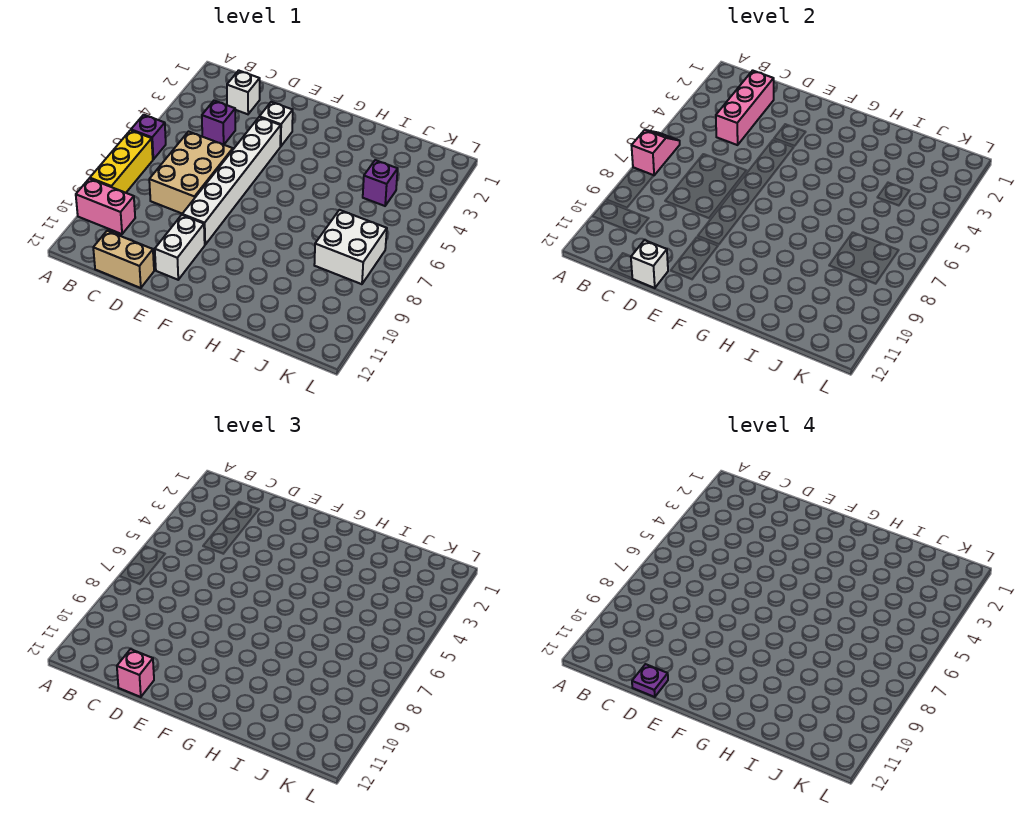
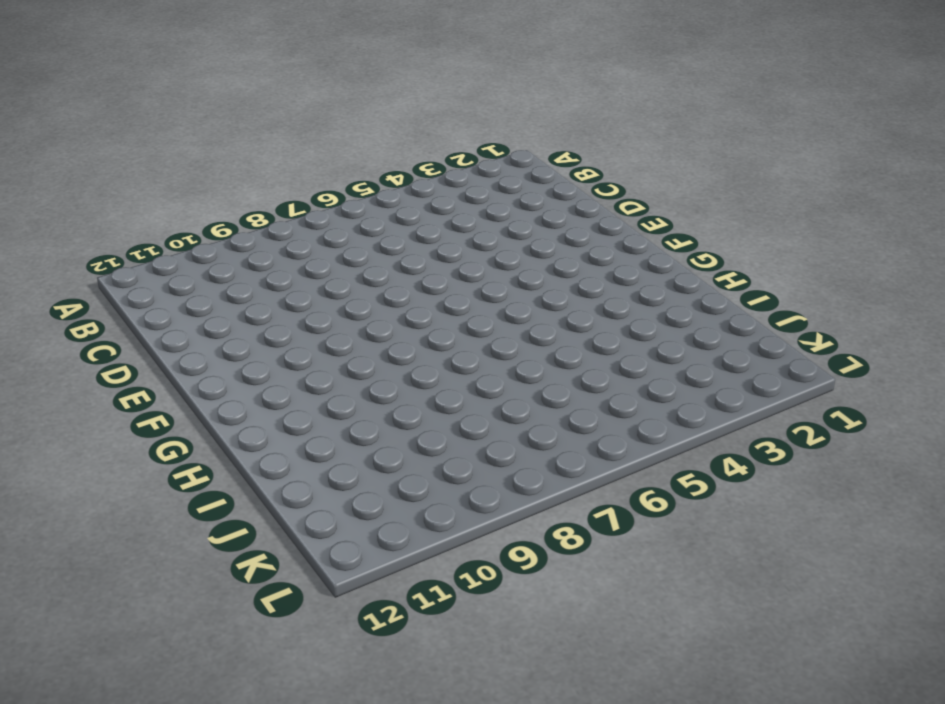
none -> purple brick A6 level 1
none -> yellow brick A7:A9 level 1
none -> pink brick A10:B10 level 1

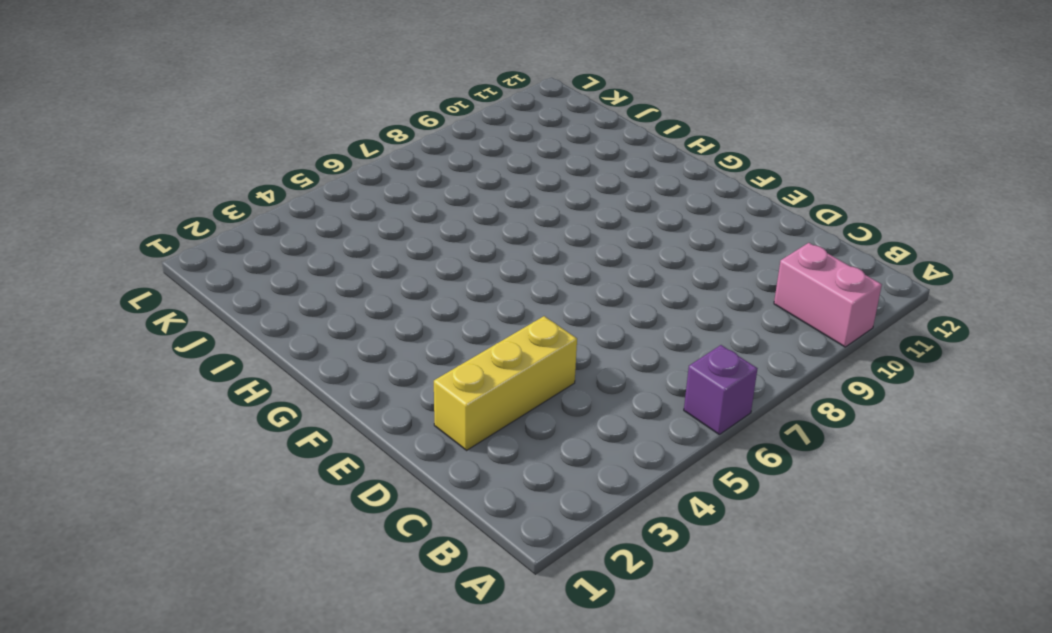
yellow brick D2:D4 level 1 -> yellow brick A7:A9 level 1
none -> white brick C2 level 1
none -> purple brick C4 level 1
none -> tan brick C6:D8 level 1

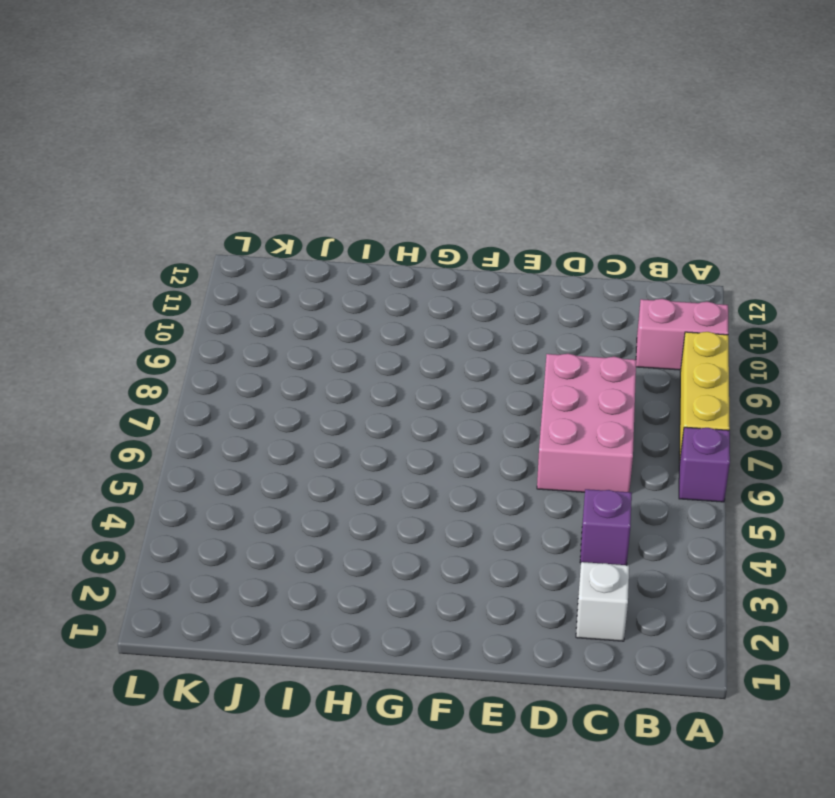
pink brick C6:D8 level 1 -> tan brick C6:D8 level 1
none -> tan brick C12:D12 level 1
none -> white brick E3 level 1
none -> white brick E4:E9 level 1

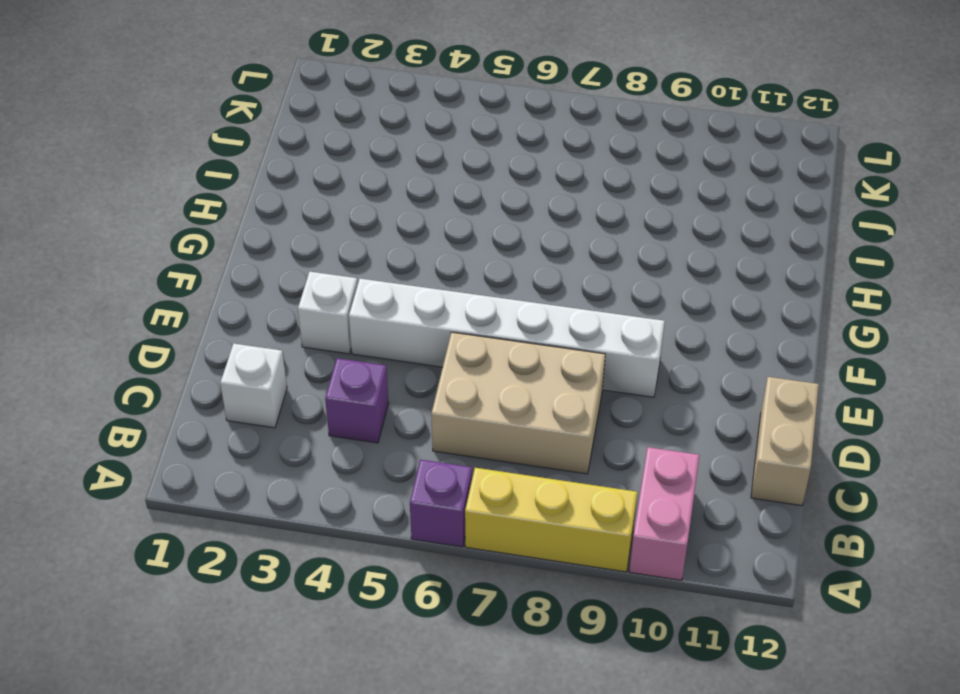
none -> white brick E10:E11 level 1
none -> purple brick J4 level 1
none -> white brick J7:K8 level 1

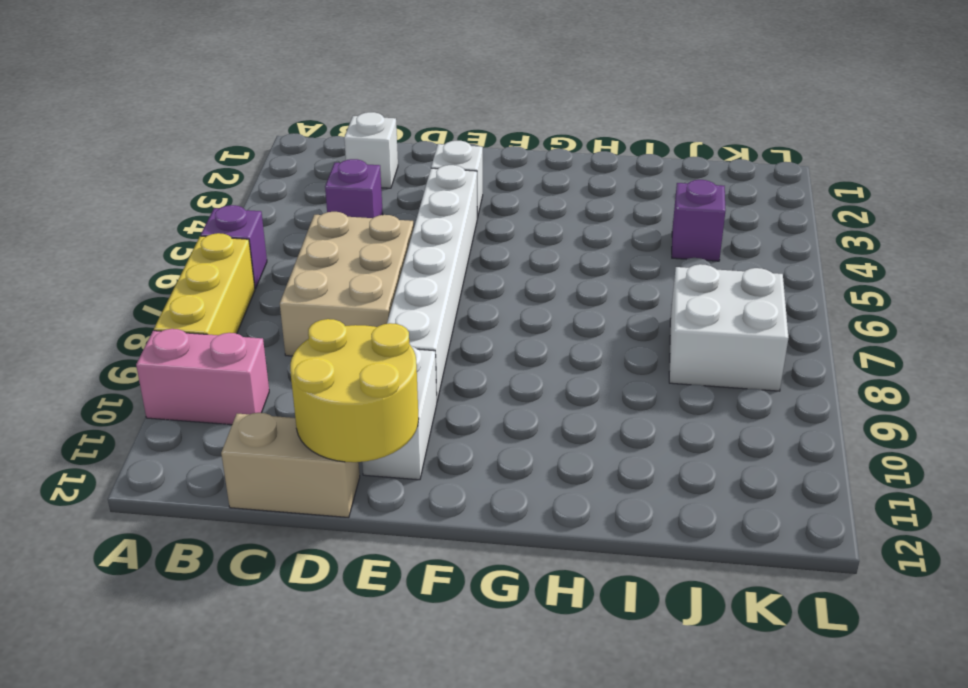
yellow round brick D11:E12 level 2 -> white brick D12 level 2
none -> pink slope A6:A7 level 2 top 7
none -> pink brick C2:C4 level 2
none -> pink brick D12 level 3

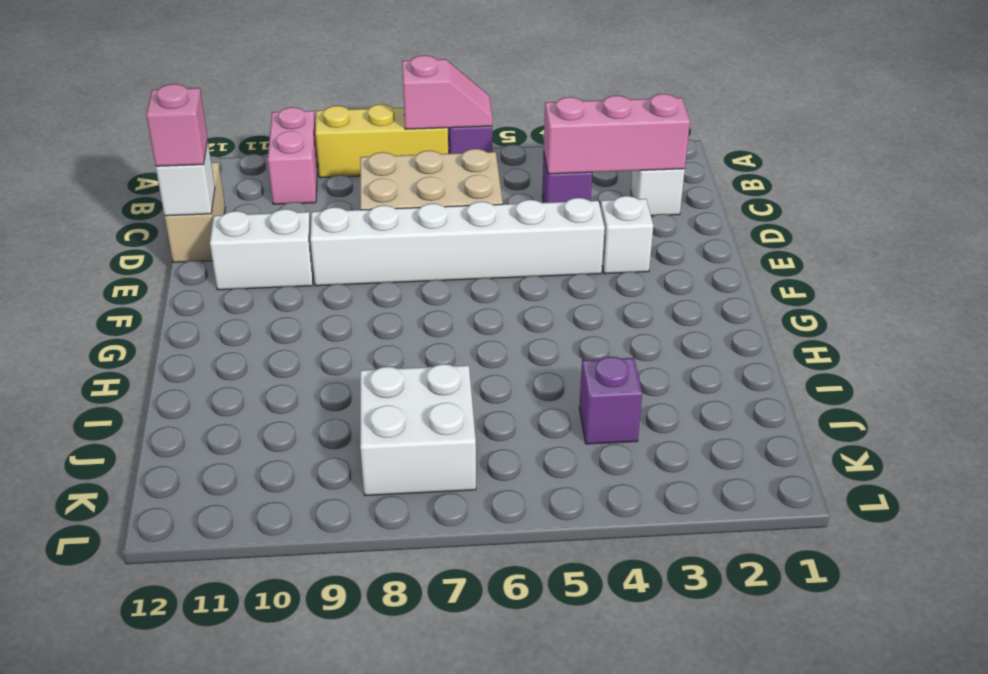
none -> purple plate D12 level 4

